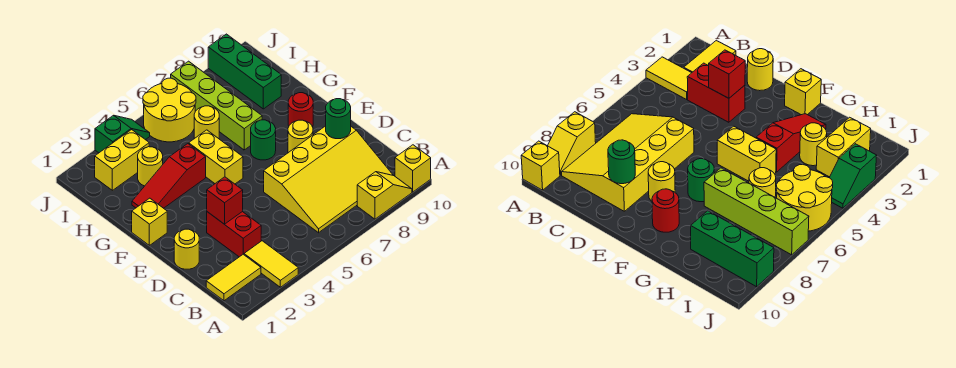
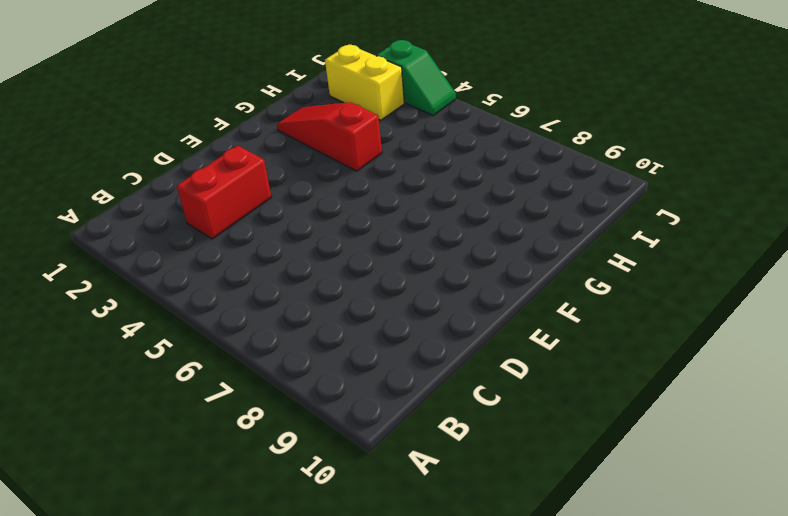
none -> yellow tile A3:B3 level 1
none -> yellow slope A8:A9 level 1 top 8
none -> yellow brick A10 level 1

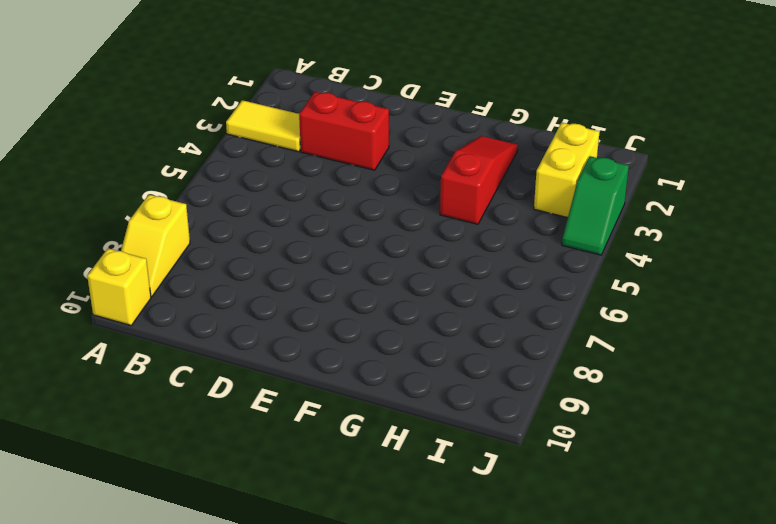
none -> yellow tile B1:B2 level 1
none -> yellow slope B6:D9 level 1 top D
none -> yellow round brick D1 level 1

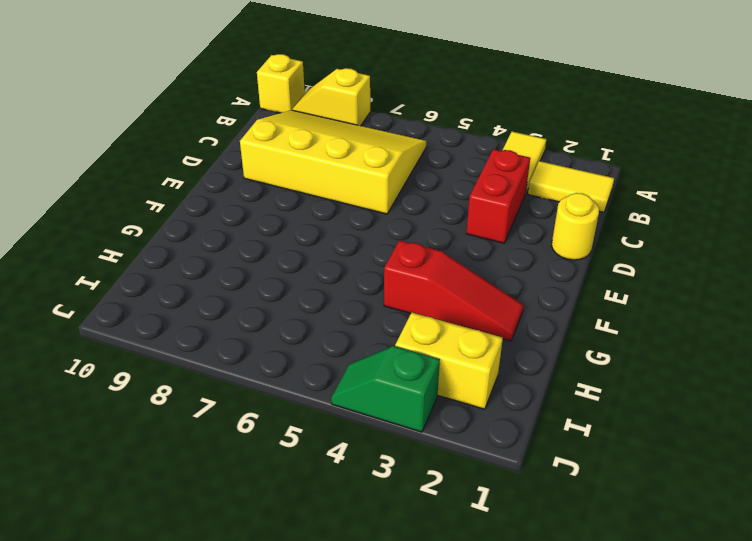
none -> yellow round brick E8 level 1
none -> yellow brick F1 level 1
none -> yellow brick F5:G5 level 1

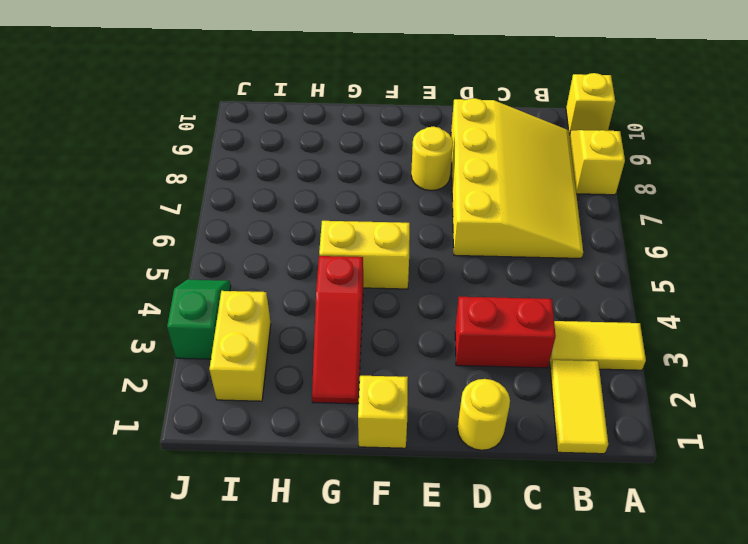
none -> green round brick F7 level 1
none -> red round brick F9 level 1
none -> lime brick G7:J7 level 1

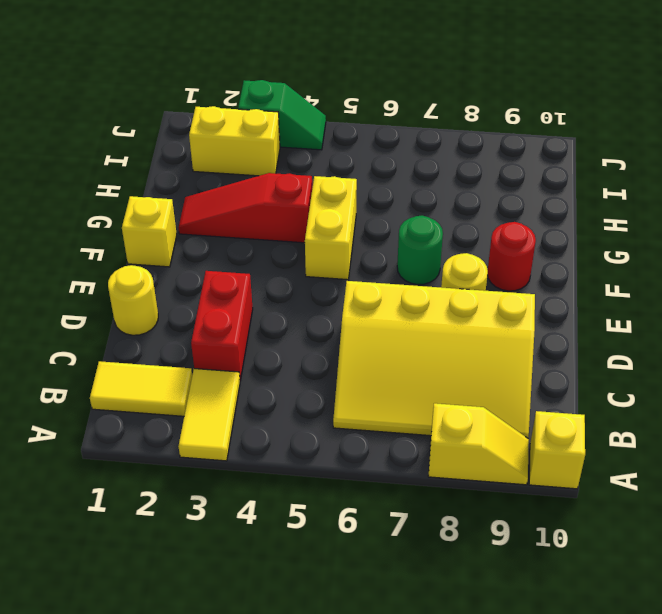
none -> lime brick G7:J7 level 1
none -> yellow round brick H3 level 1
none -> yellow round brick H6 level 1

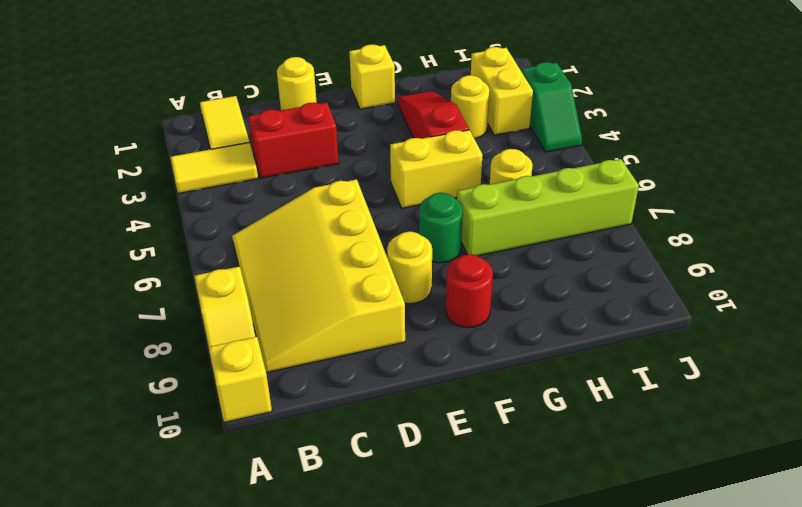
none -> green brick H9:J9 level 1
none -> yellow round brick I5:J6 level 1
none -> red brick D3 level 2

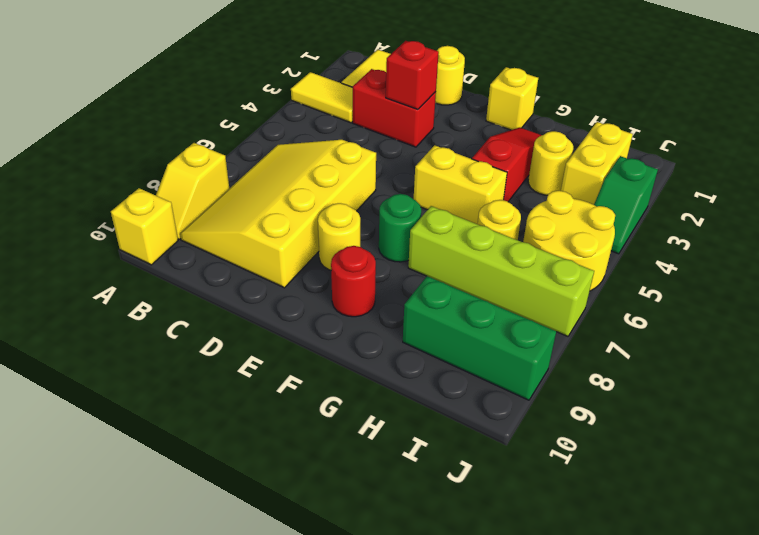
none -> green round brick D9 level 2

